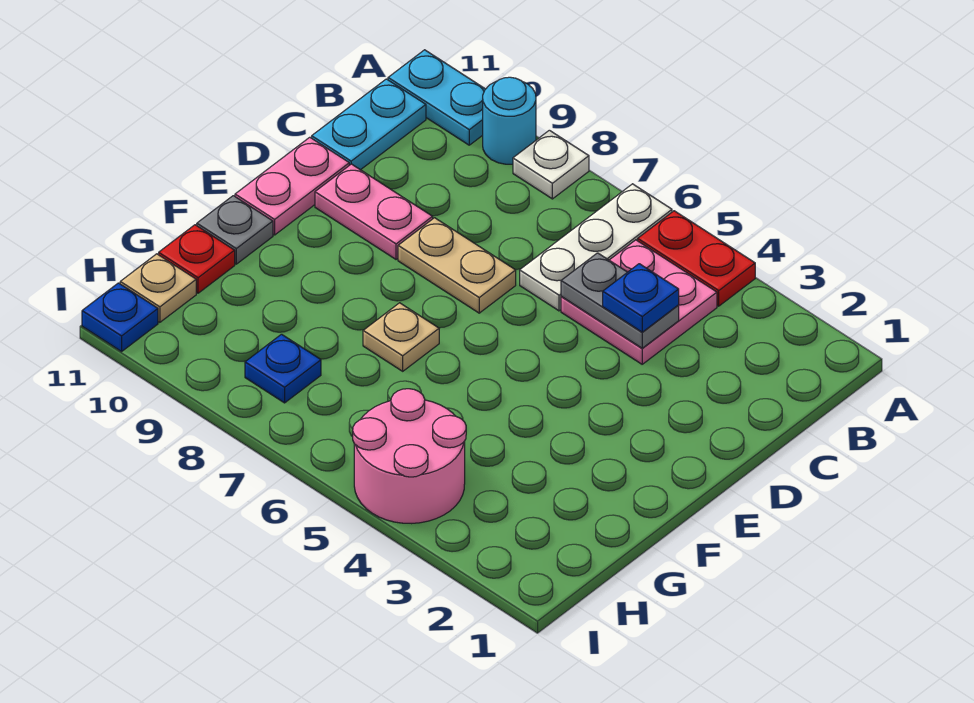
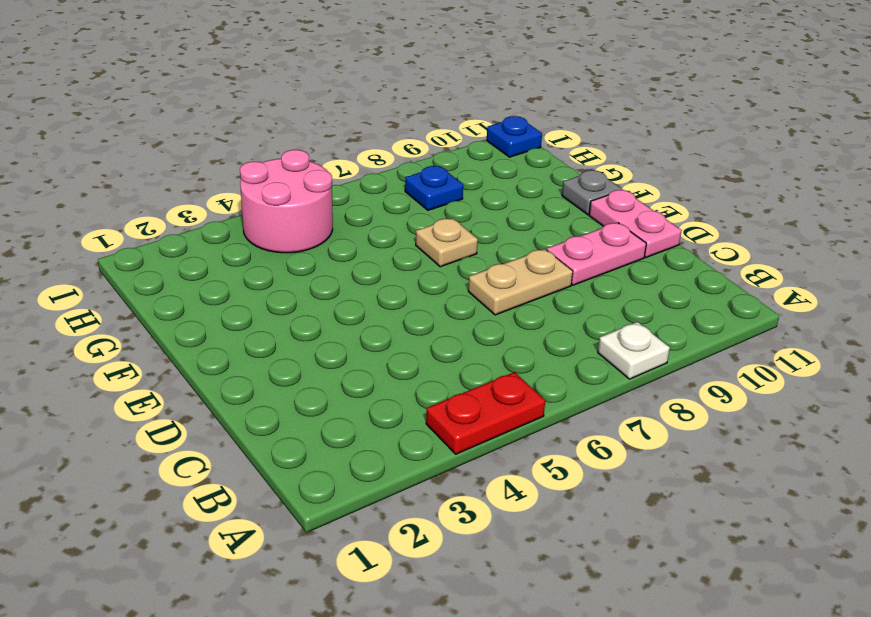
none -> white plate A6:C6 level 1
none -> cyan round brick A9 level 1
none -> cyan plate A10:A11 level 1

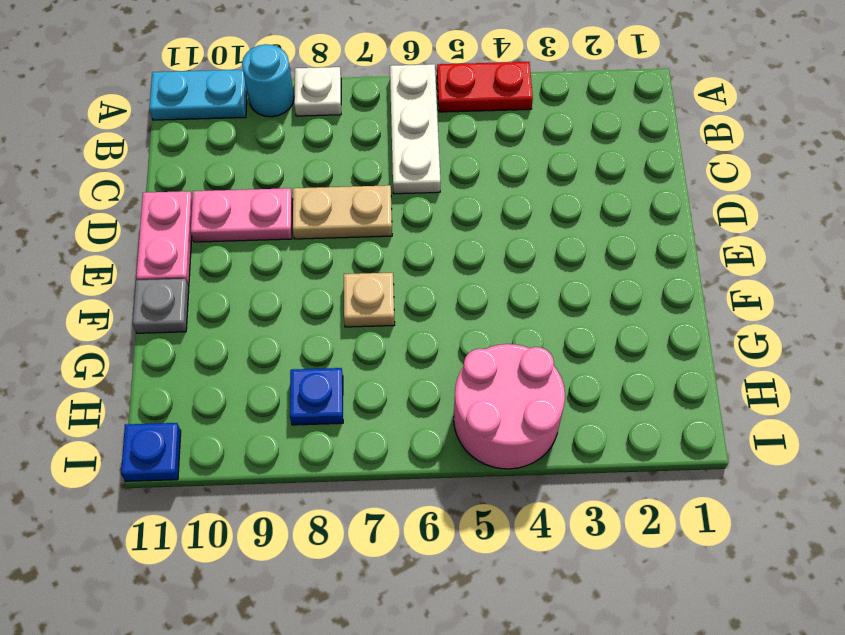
none -> pink plate B4:C5 level 1
none -> cyan plate B11:C11 level 1
none -> red plate G11 level 1

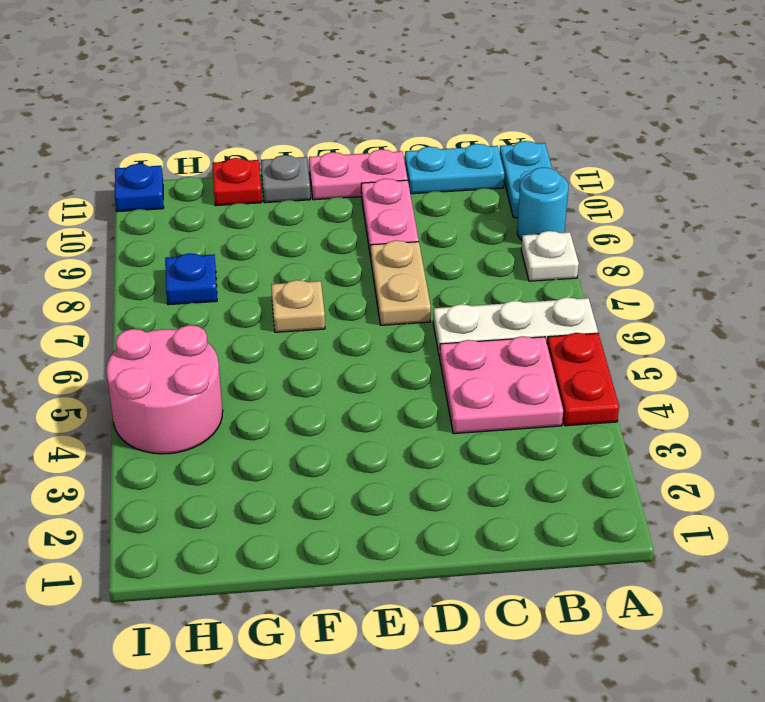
none -> tan plate H11 level 1
none -> grey plate C4:C5 level 2
none -> blue plate C4 level 3

